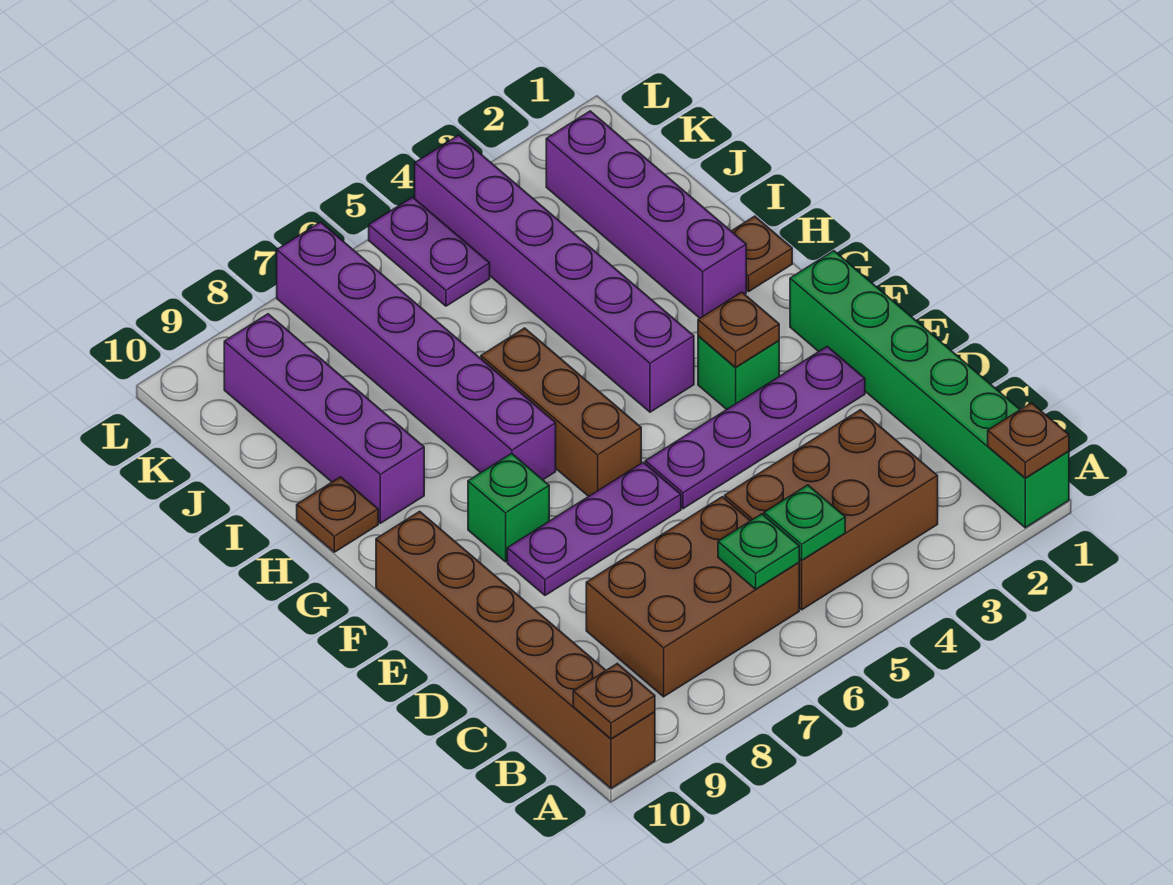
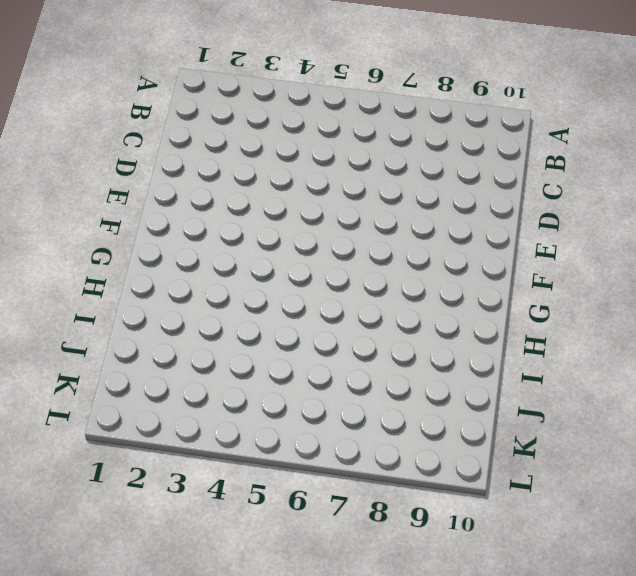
none -> green brick A1:F1 level 1
none -> brown brick A10:F10 level 1
none -> brown brick B3:C5 level 1

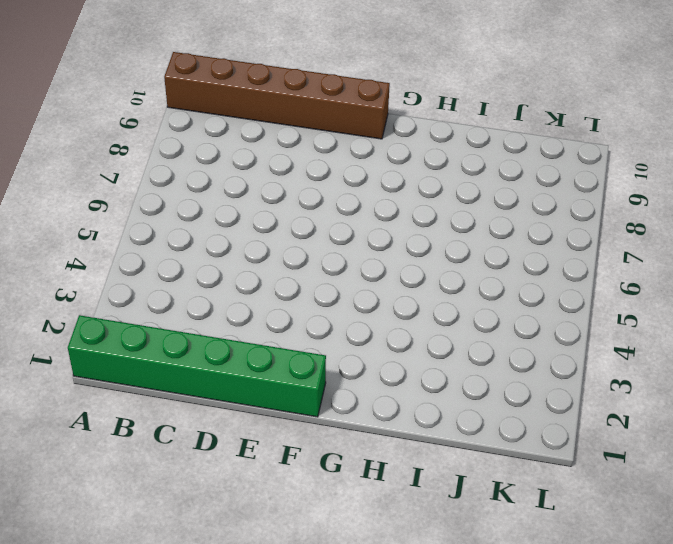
none -> brown brick B3:C5 level 1
none -> brown brick B6:C8 level 1
none -> purple plate E2:E5 level 1

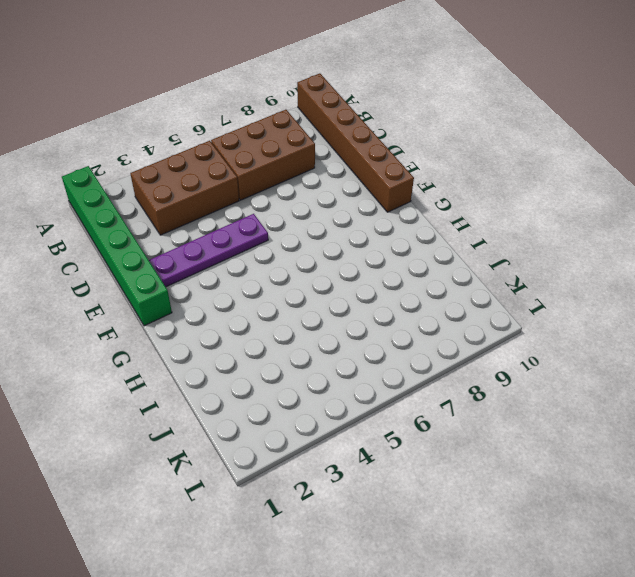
none -> purple plate E6:E8 level 1
none -> green brick F3 level 1
none -> brown brick F6:H6 level 1

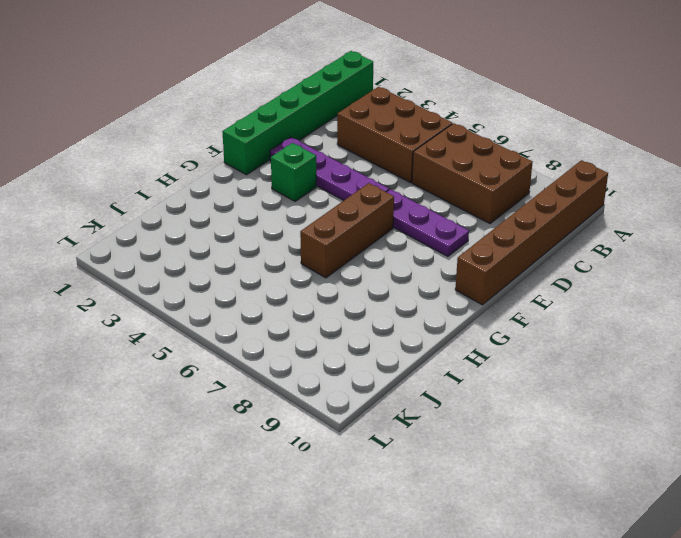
none -> green brick F8 level 1
none -> purple brick G4:L4 level 1
none -> purple brick G7:L7 level 1

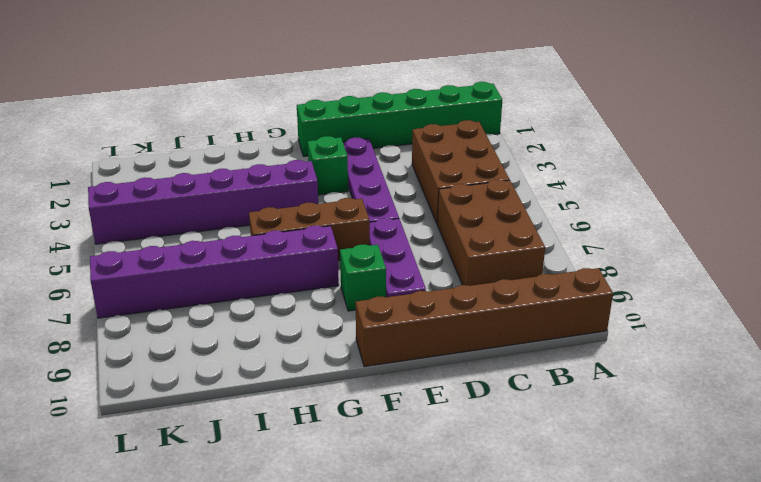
none -> brown plate H1 level 1
none -> purple brick H2:K2 level 1
none -> purple brick H9:K9 level 1

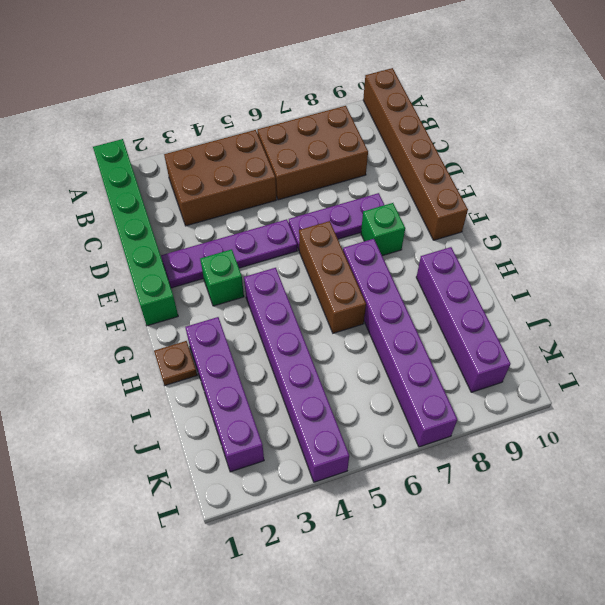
none -> brown plate H10 level 1
none -> purple plate K5:L5 level 1
none -> brown plate A1 level 2

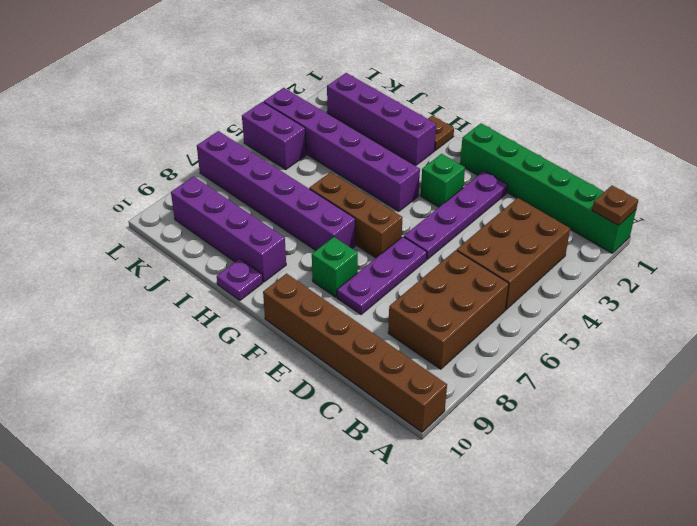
purple plate H10 level 1 -> brown plate H10 level 1
purple brick K5:L5 level 1 -> purple plate K5:L5 level 1
none -> brown plate A10 level 2
none -> green plate B5 level 2
none -> green plate B6 level 2

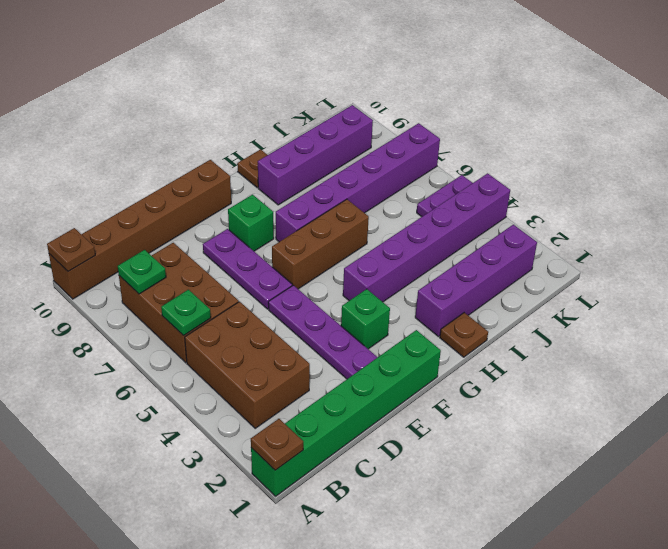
green plate B8 level 2 -> green plate B5 level 2
none -> brown plate F3 level 2

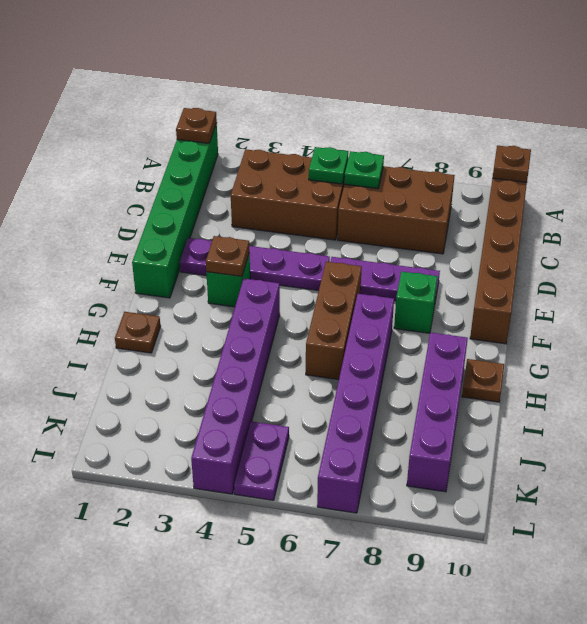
none -> purple brick H2:K2 level 1

